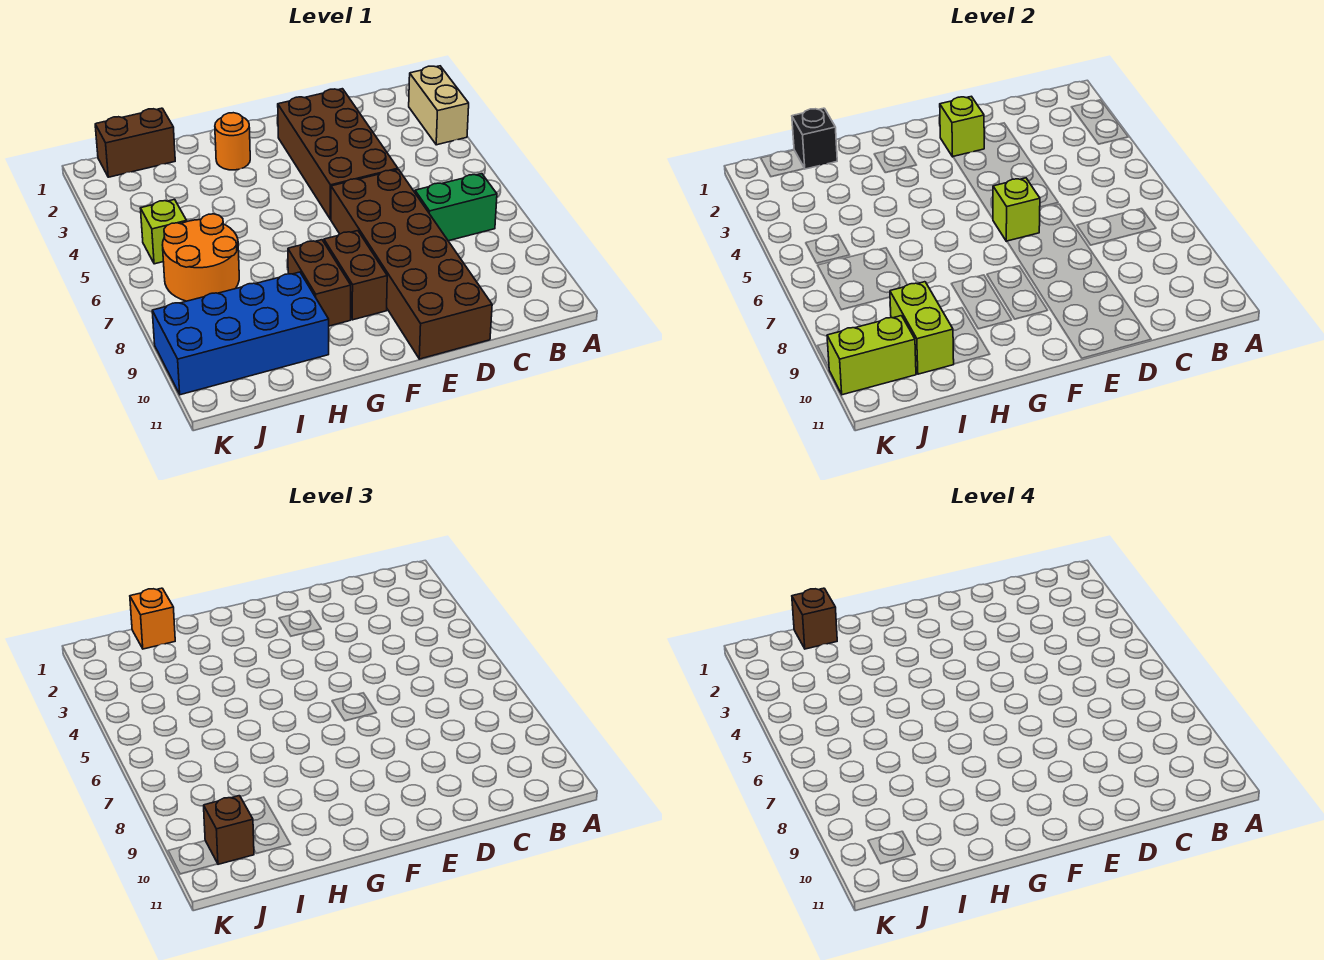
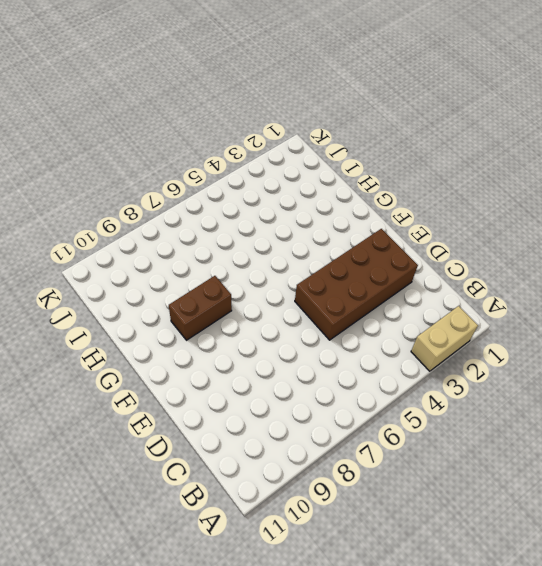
none -> green brick B7:C7 level 1
none -> brown brick D6:E11 level 1
none -> brown brick F8:F9 level 1

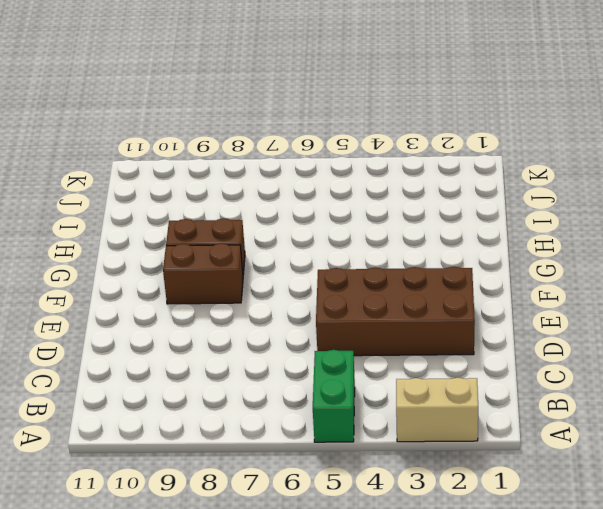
green brick A5:B5 level 1 -> green brick B7:C7 level 1
none -> brown brick D6:E11 level 1
none -> orange round brick G2 level 1
none -> blue brick H9:K10 level 1

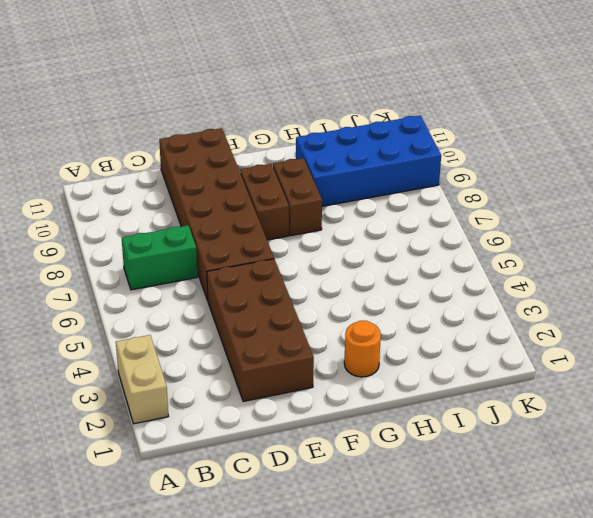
none -> brown brick I1:J1 level 1
none -> orange round brick I6:J7 level 1
none -> lime brick J5 level 1

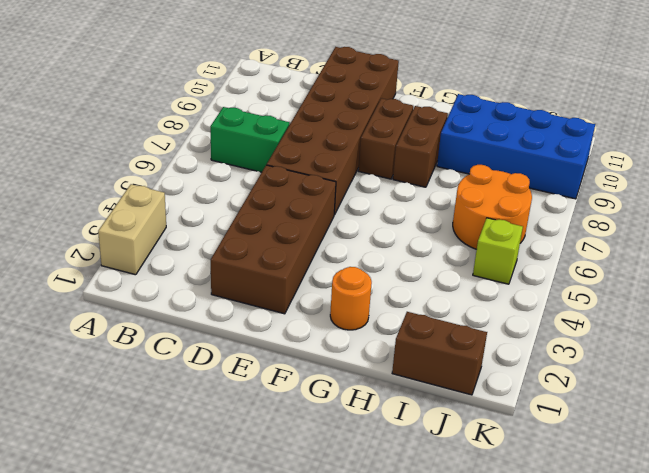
none -> lime brick E2 level 2
none -> lime brick E6 level 2
none -> black brick I1 level 2

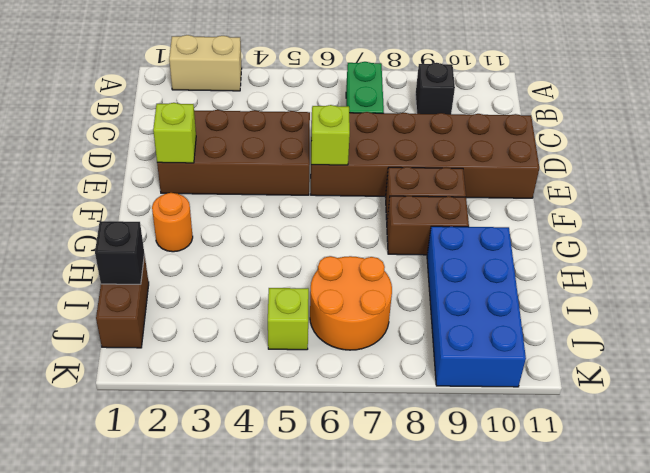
black brick B9 level 1 -> none
none -> lime brick I9:I10 level 2
none -> lime brick J10:K10 level 2
none -> orange brick I1 level 3

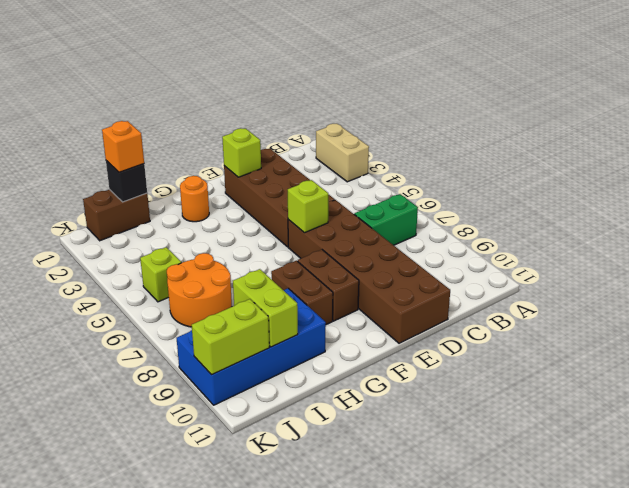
none -> brown brick J10 level 3
none -> brown brick I1 level 4

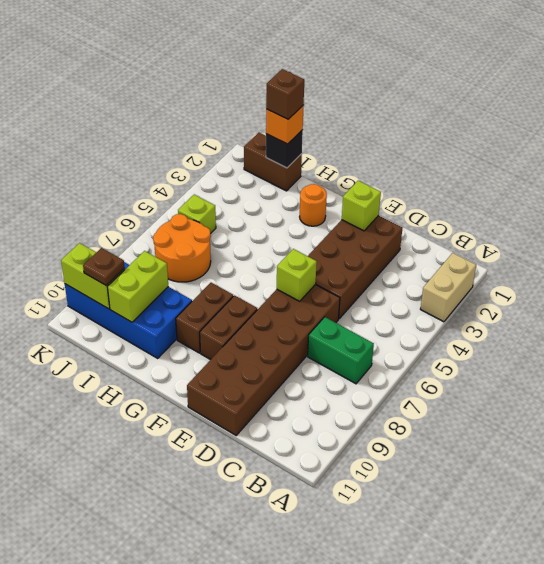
brown plate J10 level 3 -> brown brick J10 level 3

